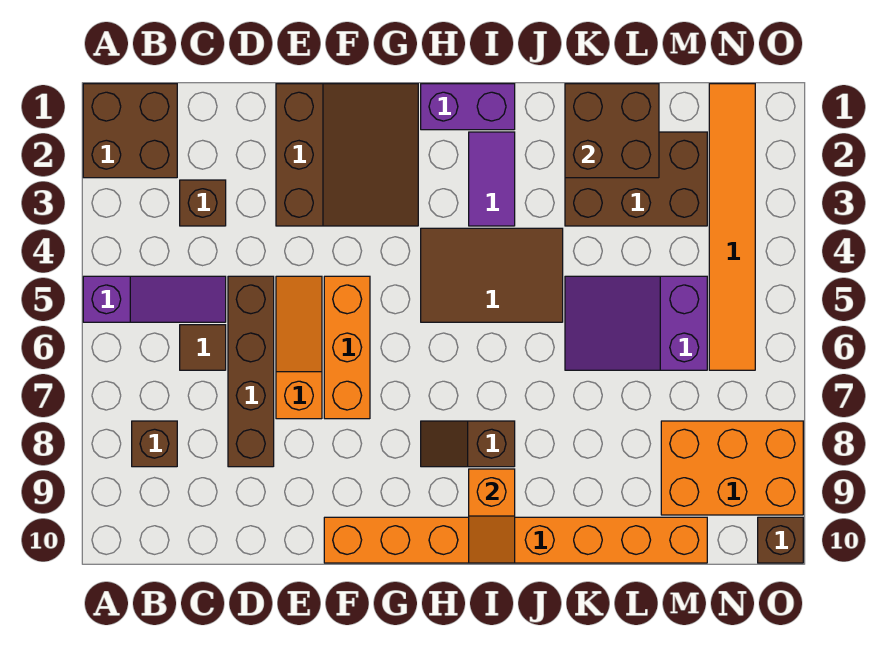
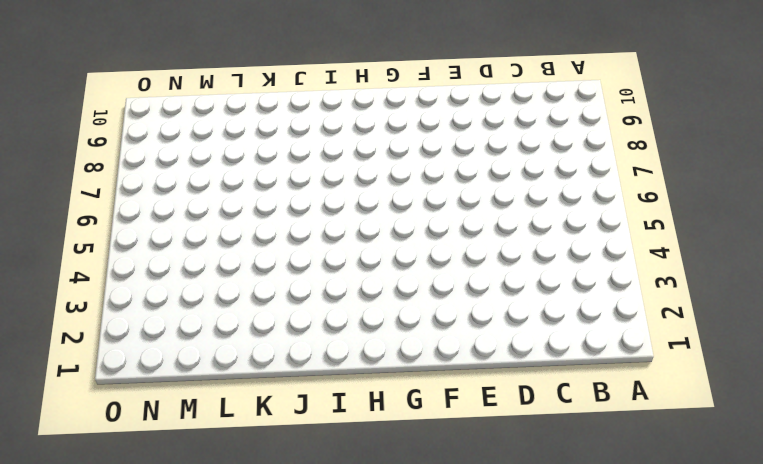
none -> brown brick A1:B2 level 1
none -> purple slope A5:C5 level 1 top A
none -> brown brick B8 level 1

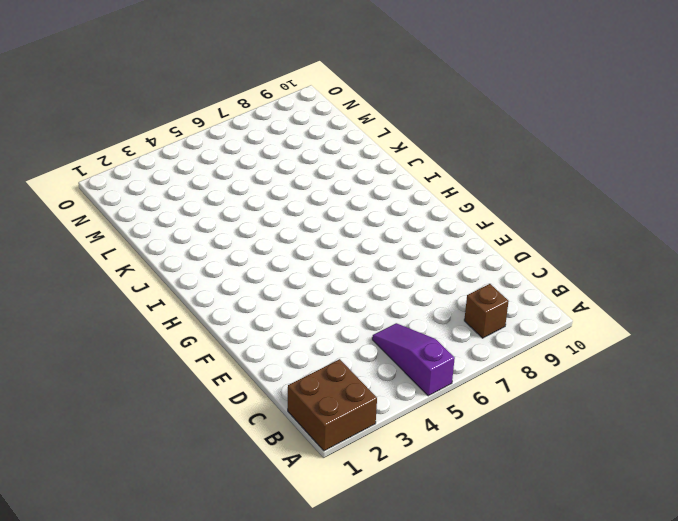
none -> brown brick C3 level 1
none -> brown tile C6 level 1
none -> brown brick D5:D8 level 1

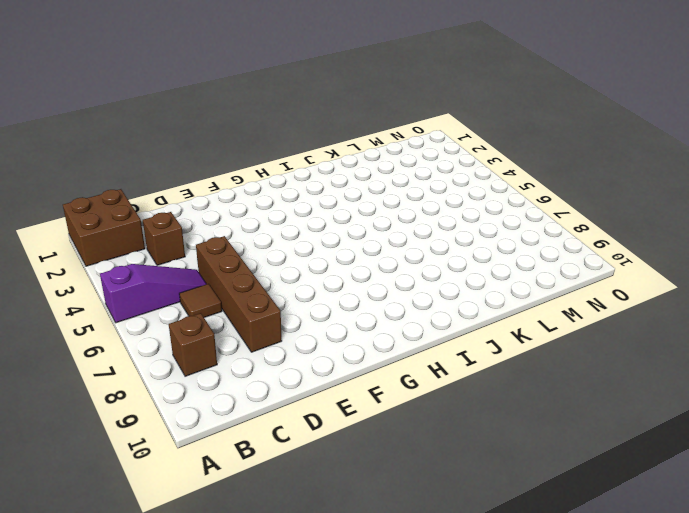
none -> brown slope E1:G3 level 1 top E
none -> orange slope E5:E7 level 1 top 7
none -> orange brick F5:F7 level 1

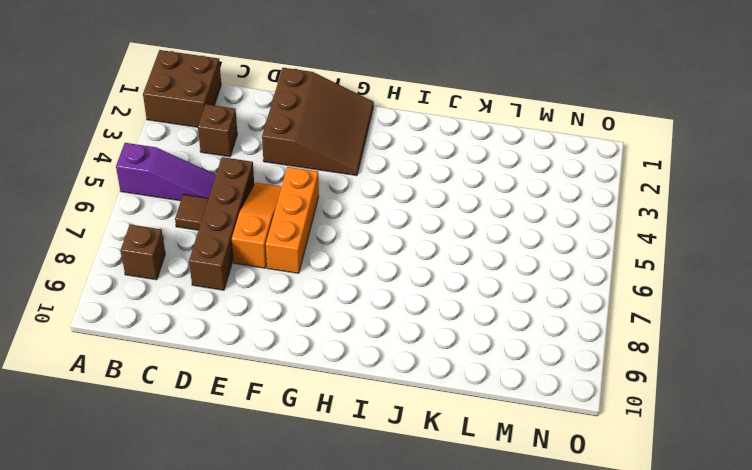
none -> orange brick F10:M10 level 1
none -> purple brick H1:I1 level 1
none -> brown tile H4:J5 level 1

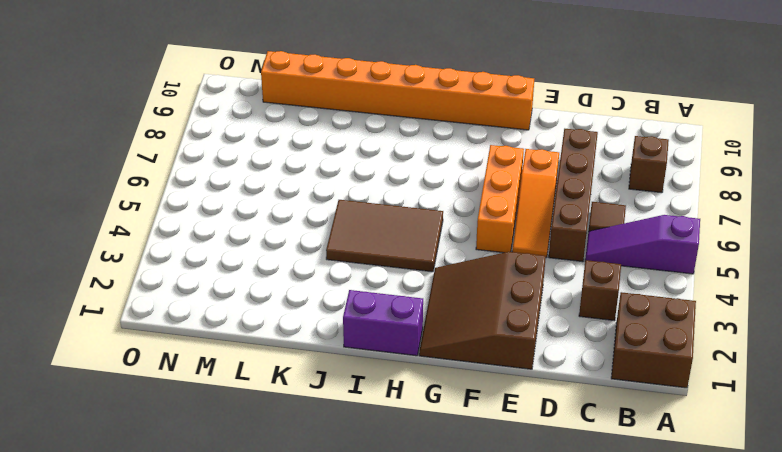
none -> brown slope H8:I8 level 1 top I
none -> purple tile I2:I3 level 1
none -> brown brick K2:M3 level 1

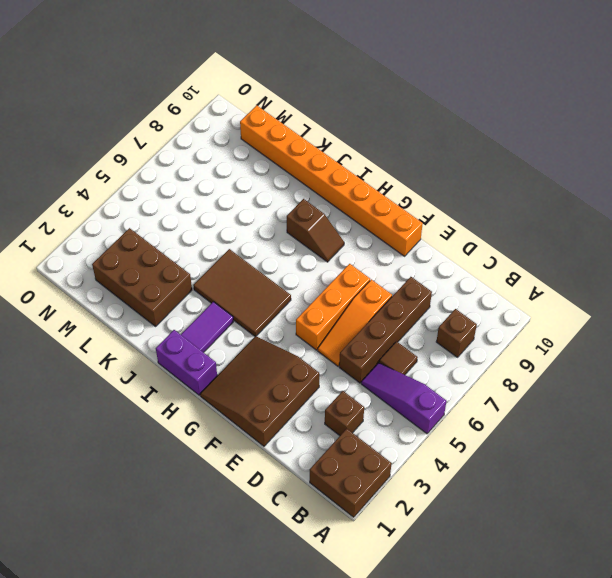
none -> purple slope K5:M6 level 1 top M
none -> orange brick M8:O9 level 1
none -> orange tile N1:N6 level 1

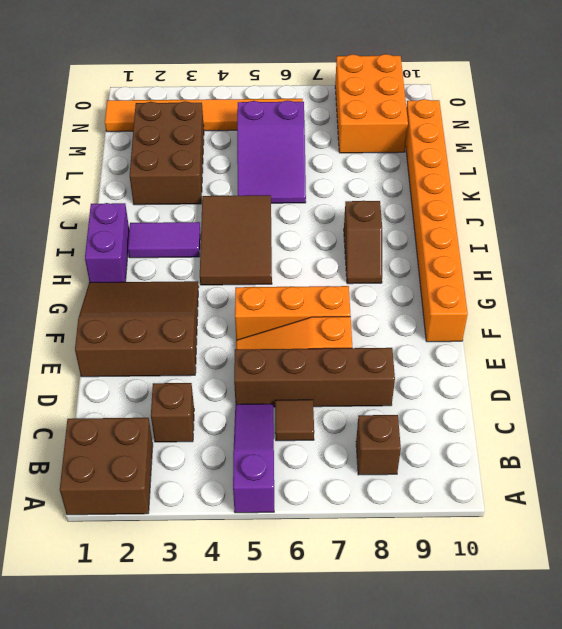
none -> brown brick O10 level 1
none -> orange slope I9:I10 level 2 top 9
none -> brown brick K1:L2 level 2

